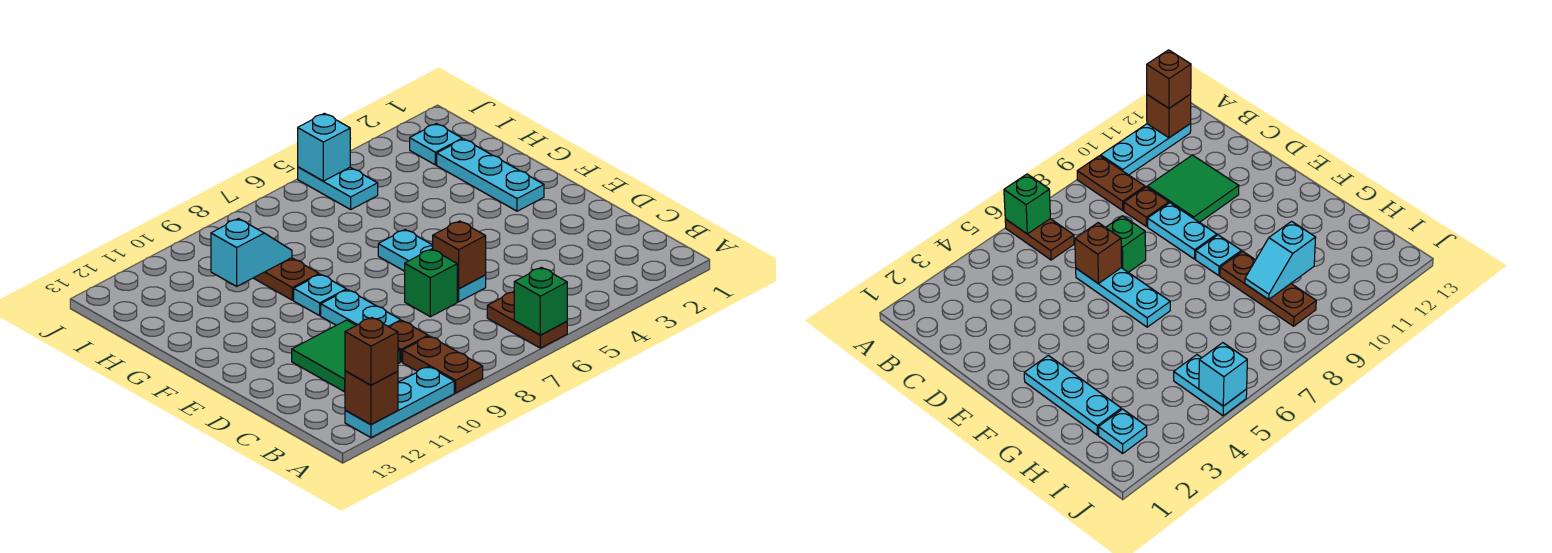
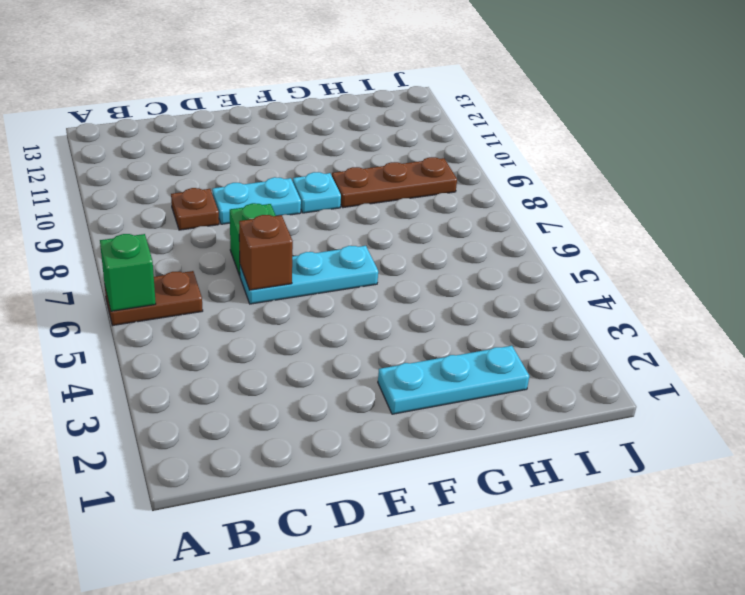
none -> brown plate A9:B9 level 1
none -> cyan plate A10:A12 level 1
none -> green tile C10:D11 level 1

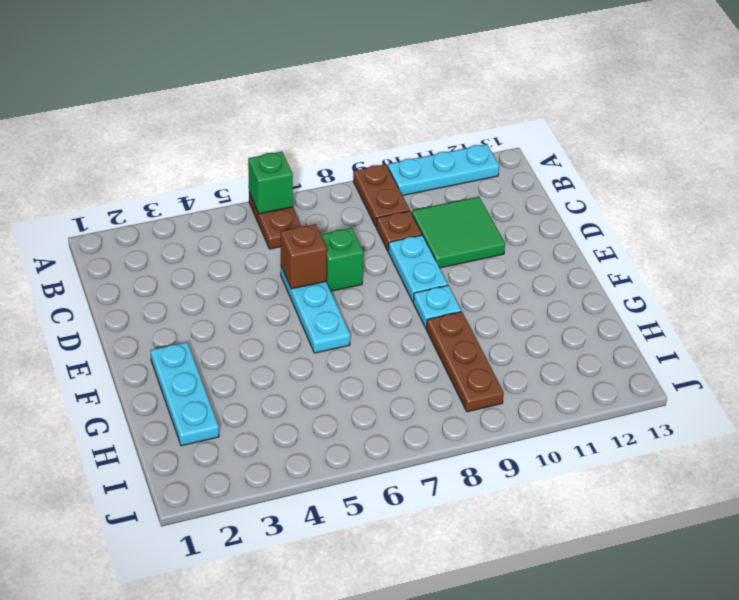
none -> cyan plate I2 level 1
none -> cyan plate I5:J5 level 1
none -> brown brick A12 level 2

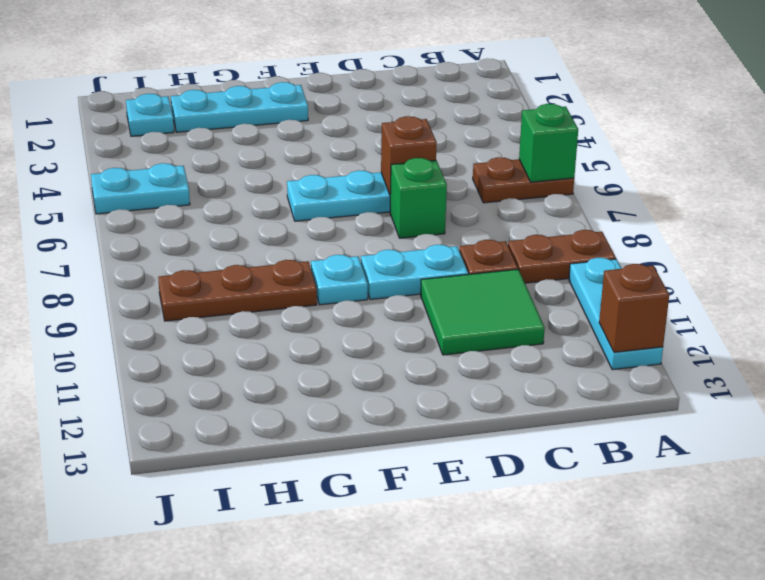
none -> cyan slope H9:H10 level 2 top 10
none -> cyan brick J5 level 2
none -> brown brick A12 level 3

